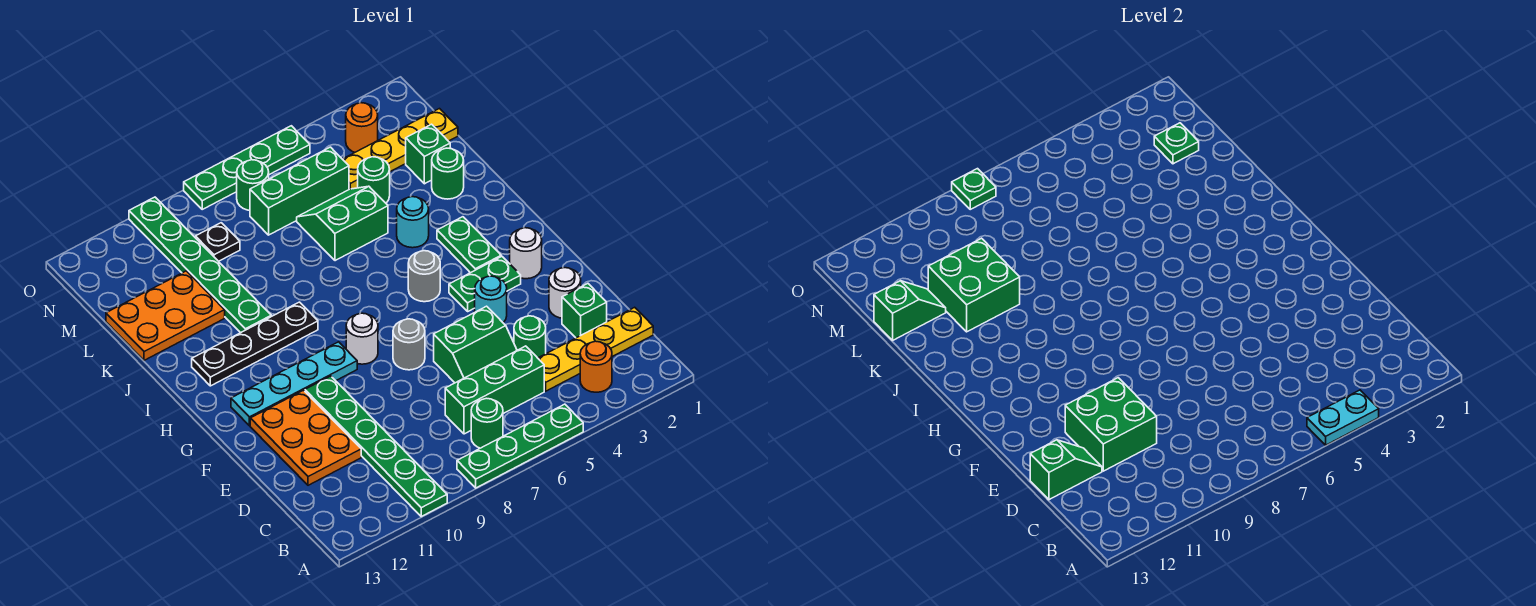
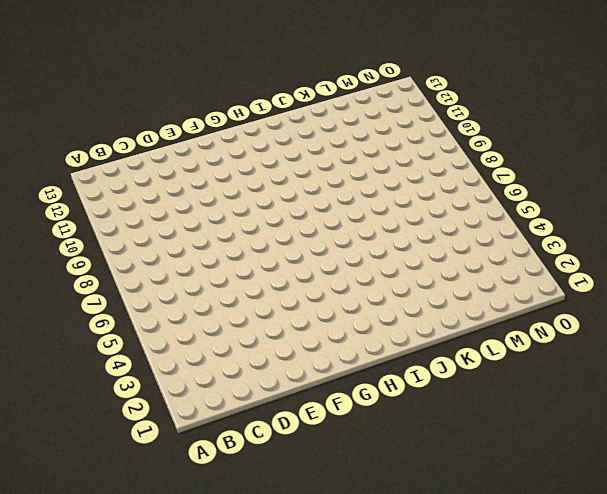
none -> green plate A5:A8 level 1
none -> green plate A10:F10 level 1
none -> orange round brick B3 level 1
none -> green round brick B7 level 1

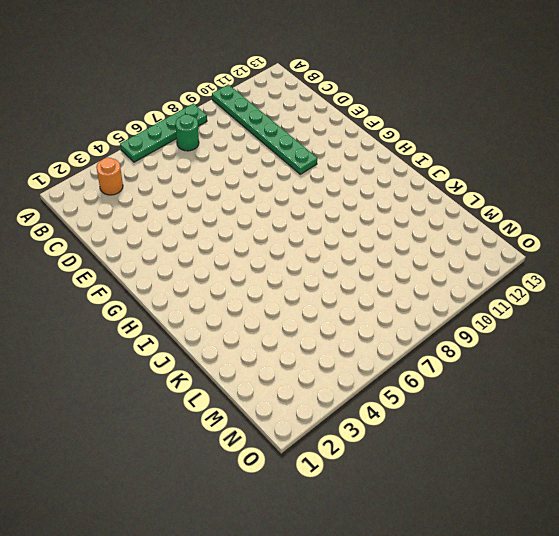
none -> yellow plate C1:C4 level 1
none -> green brick C5:C7 level 1
none -> green brick D2 level 1
none -> green round brick D4 level 1

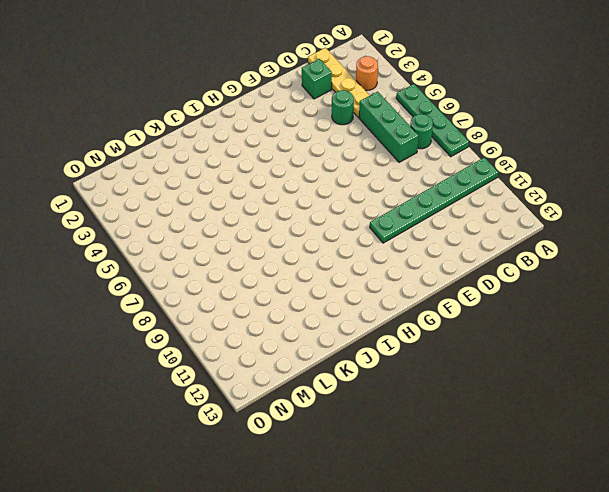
none -> green slope D5:E6 level 1 top E
none -> orange plate D11:F12 level 1
none -> white round brick E2 level 1
none -> cyan round brick F4 level 1

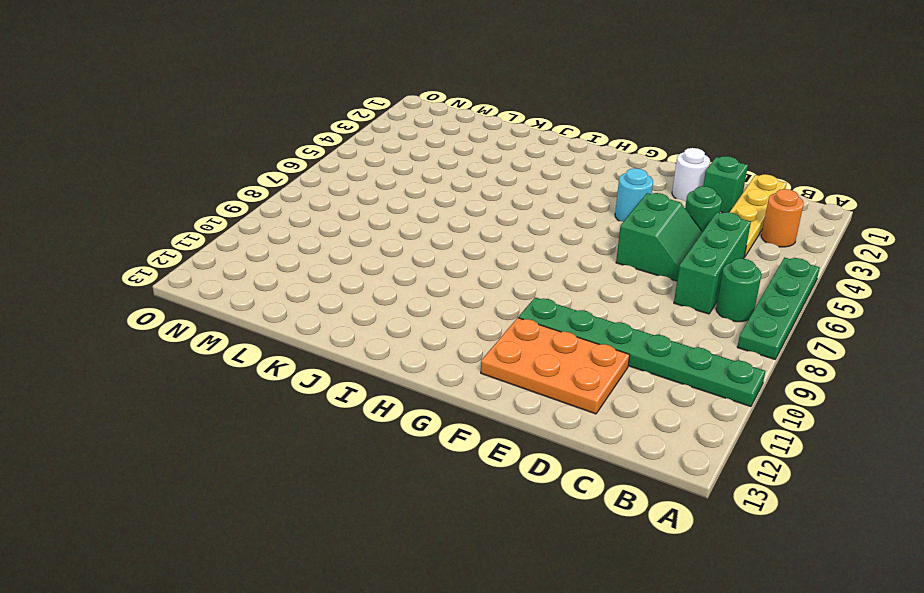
none -> grey round brick F7 level 1
none -> white round brick G2 level 1
none -> green plate G3:G4 level 1
none -> white round brick G8 level 1

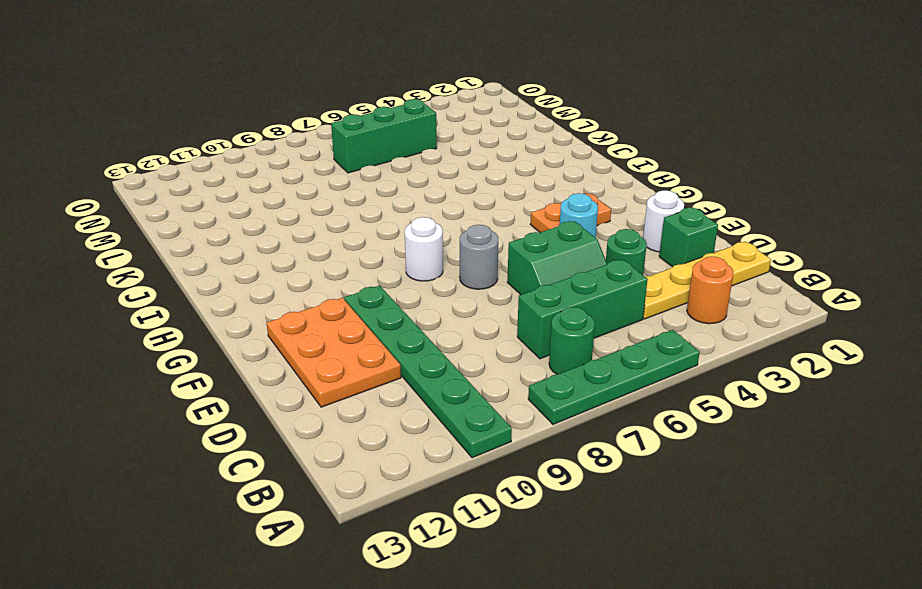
orange plate G3:G4 level 1 -> green plate G3:G4 level 1
none -> white round brick G2 level 1
none -> cyan plate G9:G12 level 1
none -> green plate H3:I3 level 1
none -> grey round brick H5 level 1

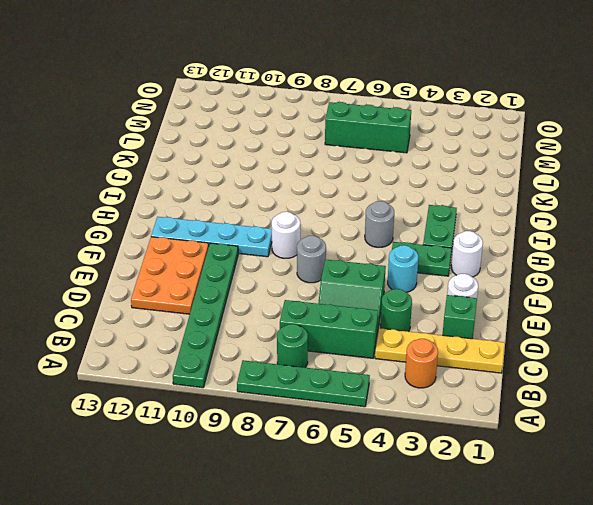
none -> black plate I9:I12 level 1
none -> cyan round brick J4 level 1
none -> green plate J10:O10 level 1
none -> green round brick K2 level 1

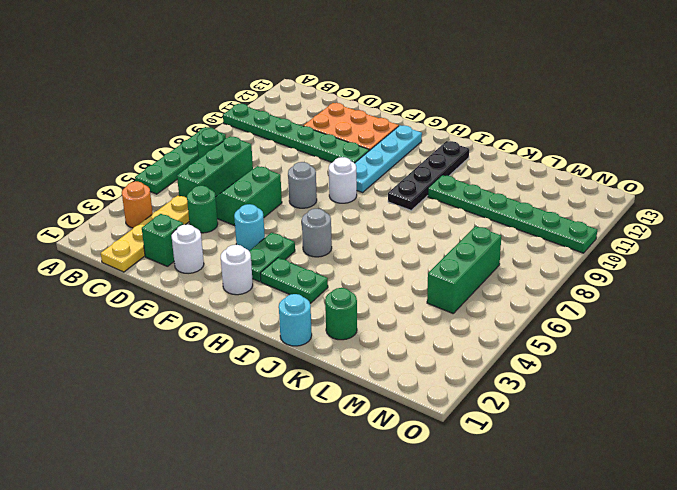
cyan round brick J1 level 1 -> cyan round brick J4 level 1
none -> green slope K5:L6 level 1 top K
none -> orange plate K11:L13 level 1
none -> green brick L2 level 1
none -> green round brick L4 level 1

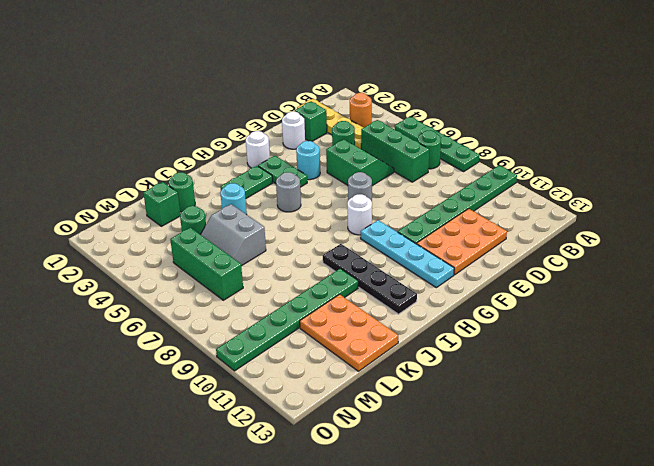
grey slope K5:L6 level 1 top K -> green slope K5:L6 level 1 top K
none -> yellow plate M1:M4 level 1
none -> black plate M9 level 1
none -> orange round brick N3 level 1
none -> green round brick N7 level 1

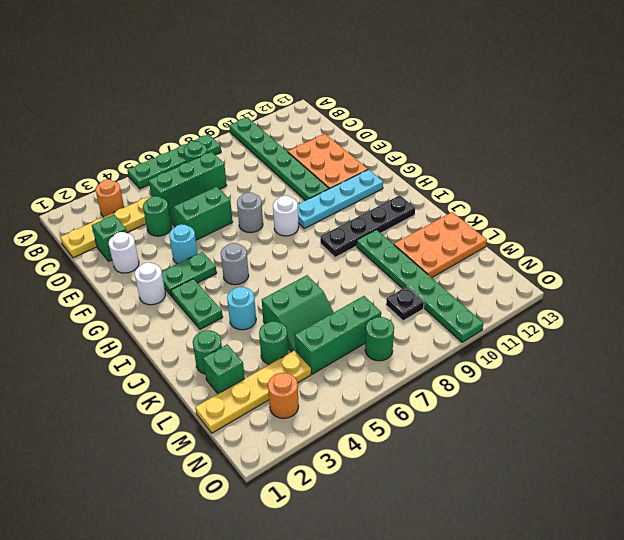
none -> green plate O5:O8 level 1
none -> cyan plate A4:A5 level 2
none -> green brick D10:E11 level 2
none -> green slope D12:D13 level 2 top 13

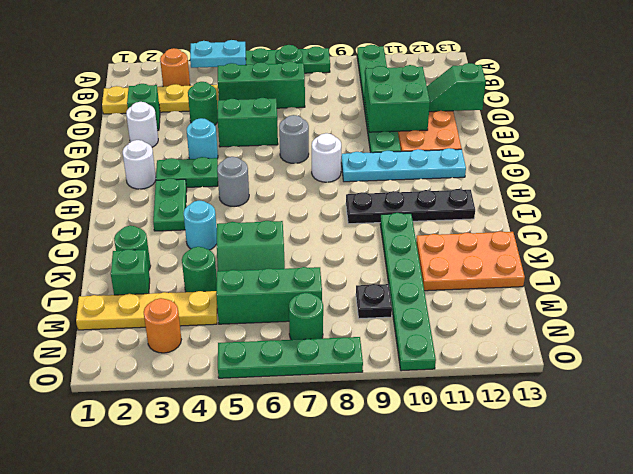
none -> green brick K10:L11 level 2
none -> green slope L12:L13 level 2 top 13
none -> green plate M2 level 2
none -> green plate O8 level 2

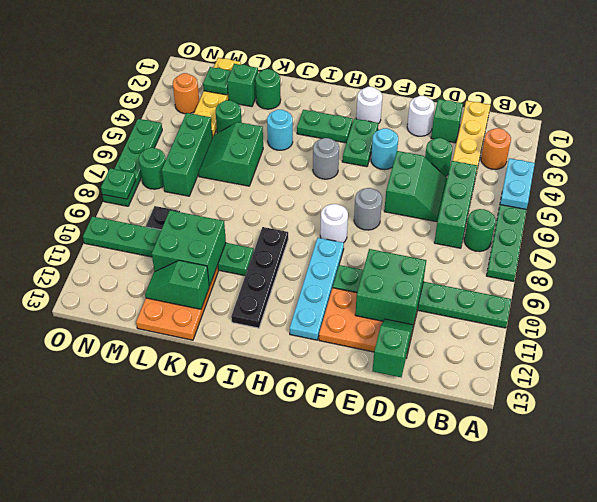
green slope K12:L12 level 2 top K -> green slope L12:L13 level 2 top 13

